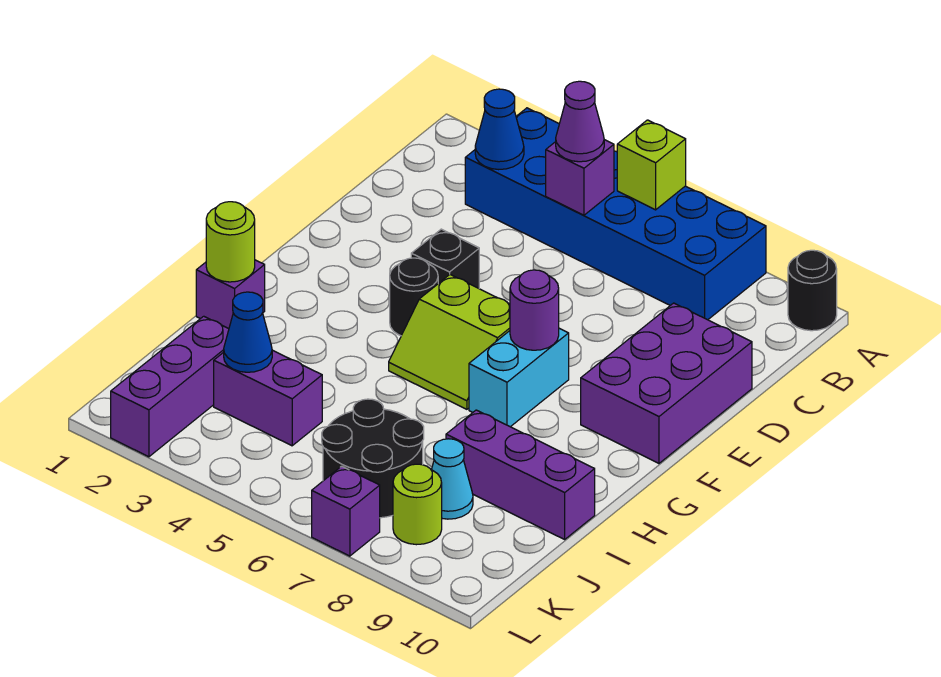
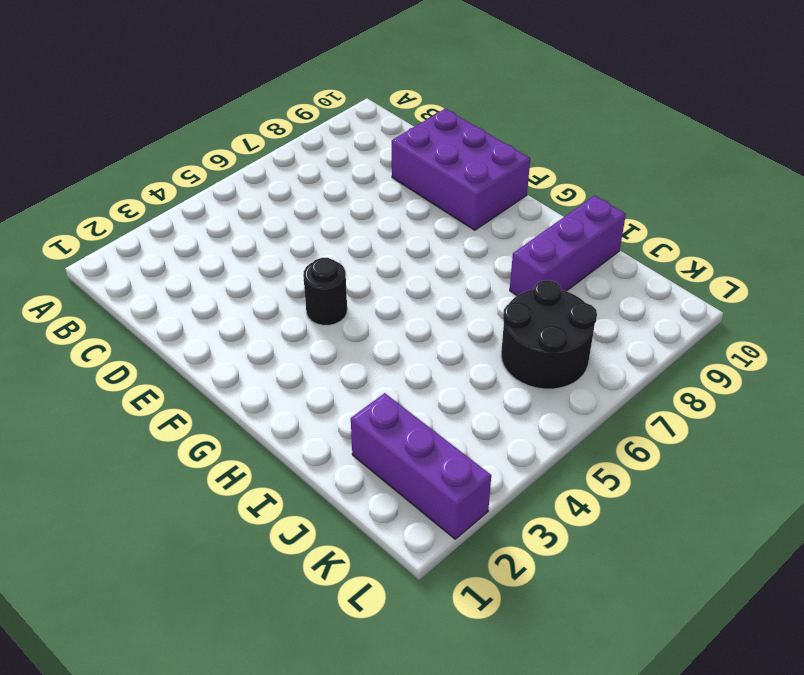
none -> blue brick A3:B8 level 1
none -> black round brick A10 level 1
none -> black brick E4 level 1

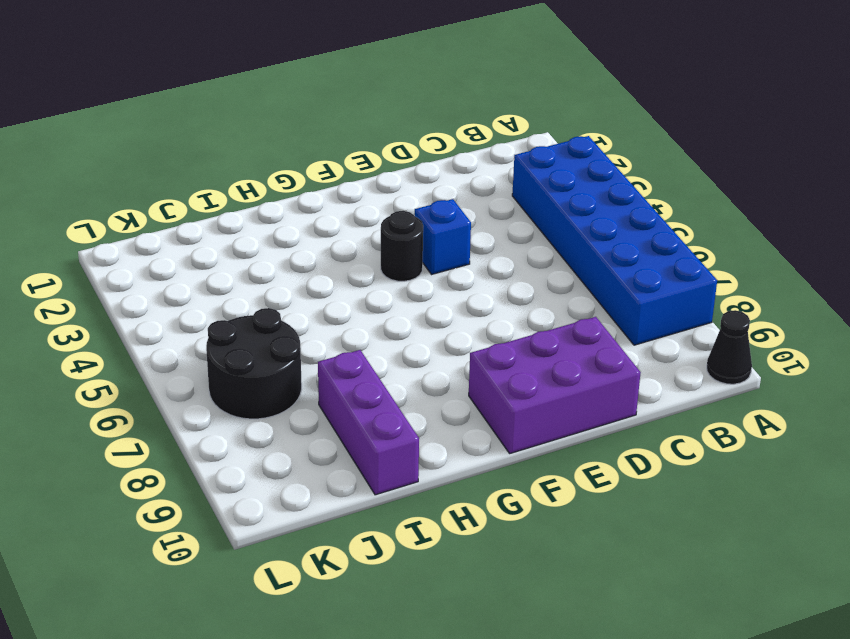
black cone A10 level 1 -> black round brick A10 level 1
blue brick E4 level 1 -> black brick E4 level 1
none -> lime slope F5:G6 level 1 top F
none -> cyan brick F7:G7 level 1
none -> purple brick H1 level 1

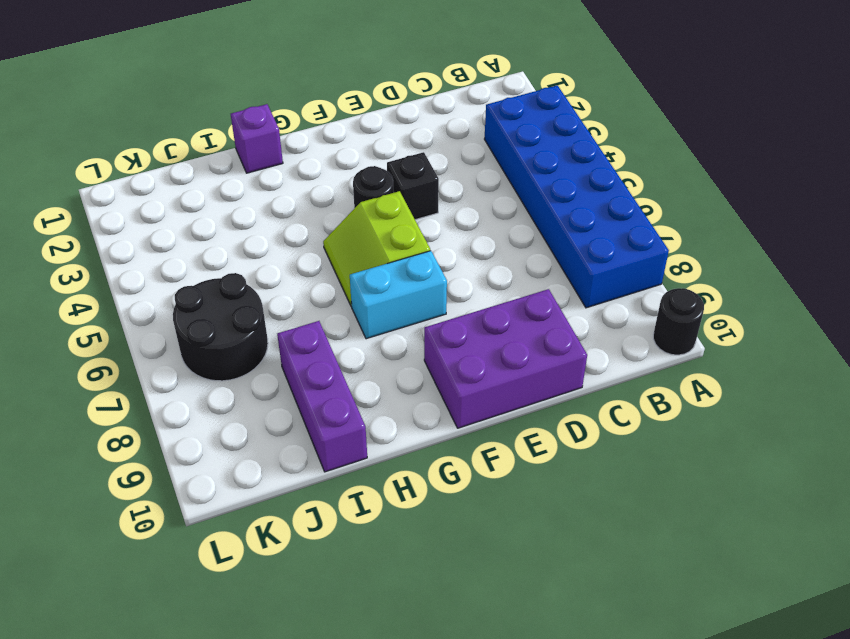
none -> purple brick J2:L2 level 1
none -> purple brick J3:J4 level 1
none -> cyan cone J8 level 1

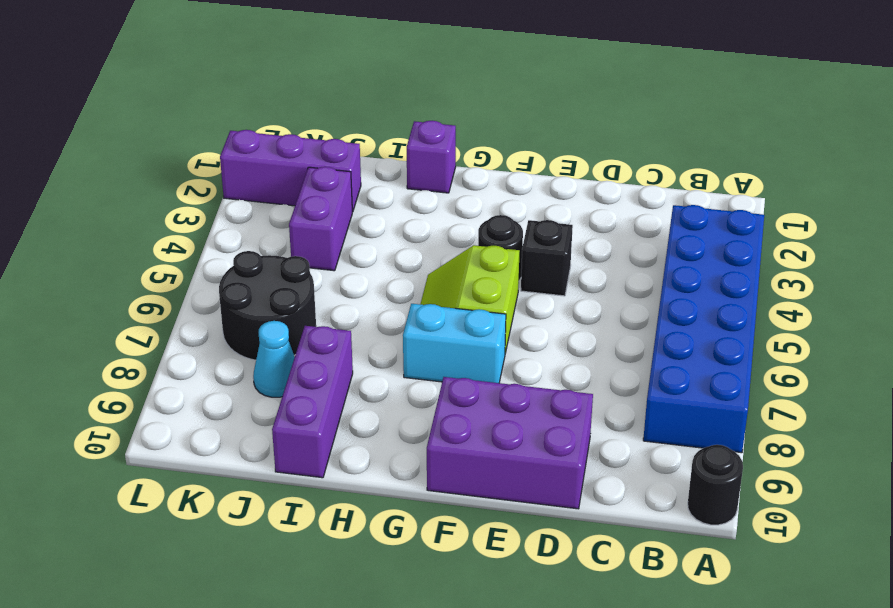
none -> lime round brick K8 level 1
none -> purple brick L7 level 1
none -> lime brick A6 level 2

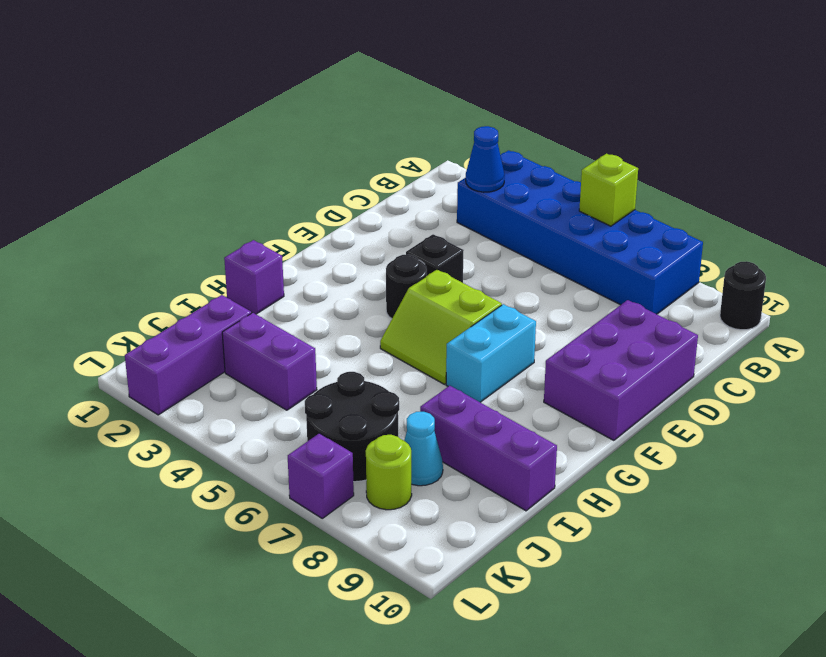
none -> purple brick B5 level 2
none -> purple round brick F7 level 2
none -> lime round brick H1 level 2

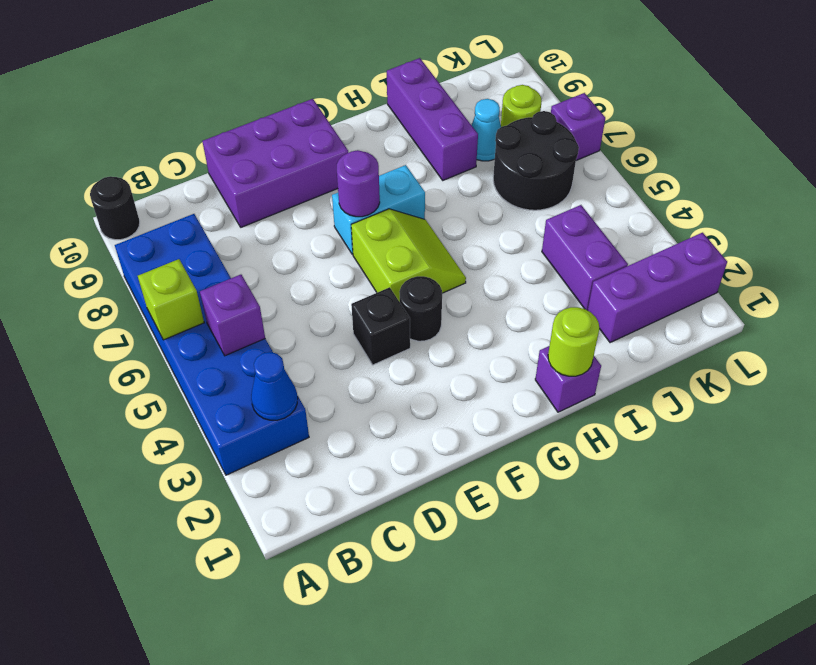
none -> blue cone J3 level 2
none -> purple cone B5 level 3

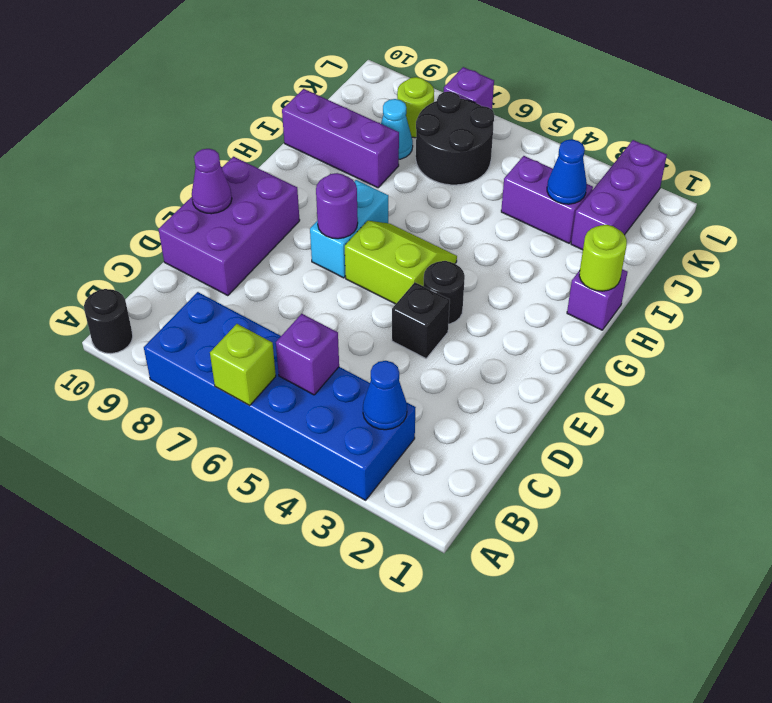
purple cone E10 level 2 -> purple cone B5 level 3

